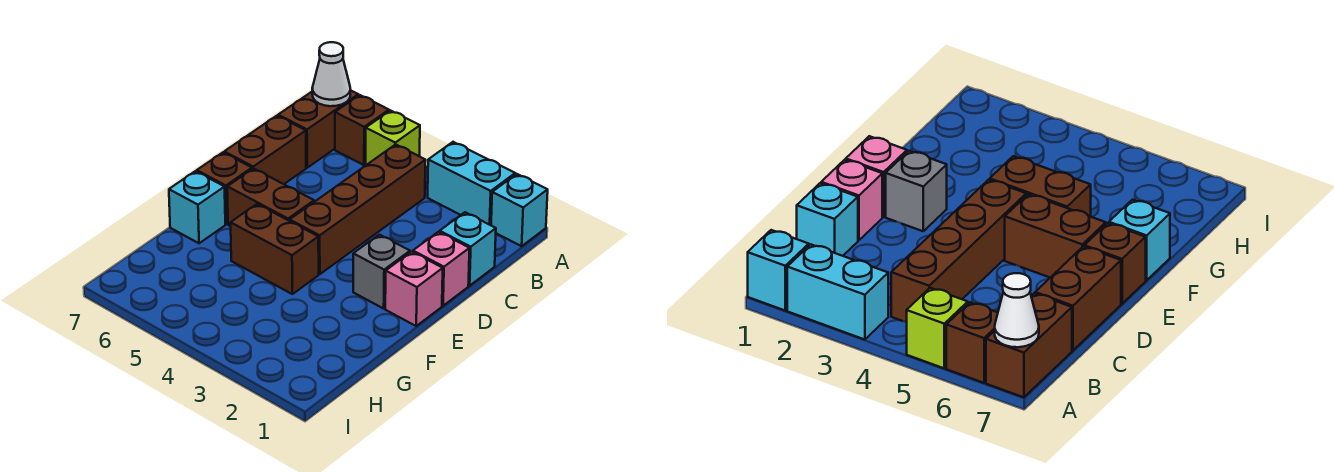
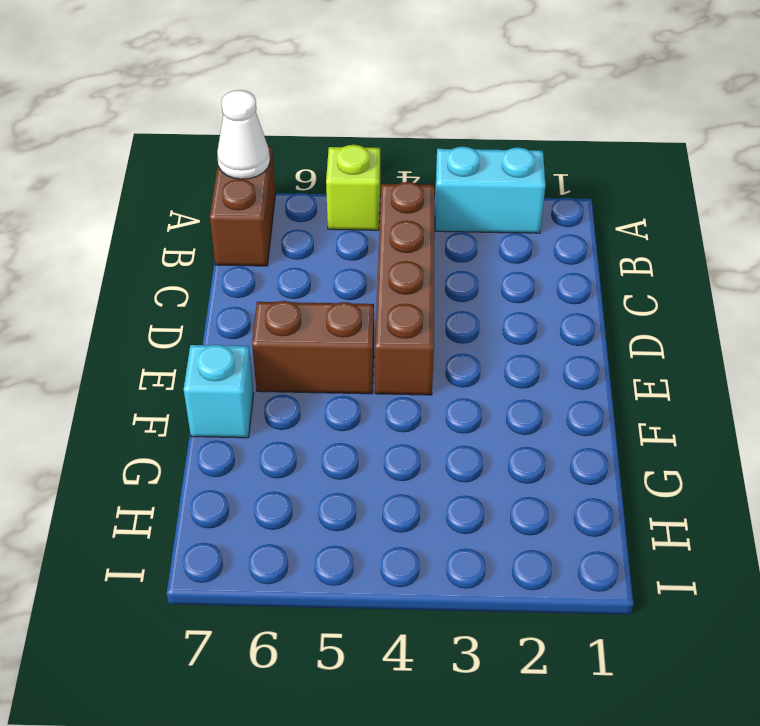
none -> cyan brick A1 level 1
none -> brown brick A6 level 1
none -> cyan brick C1 level 1

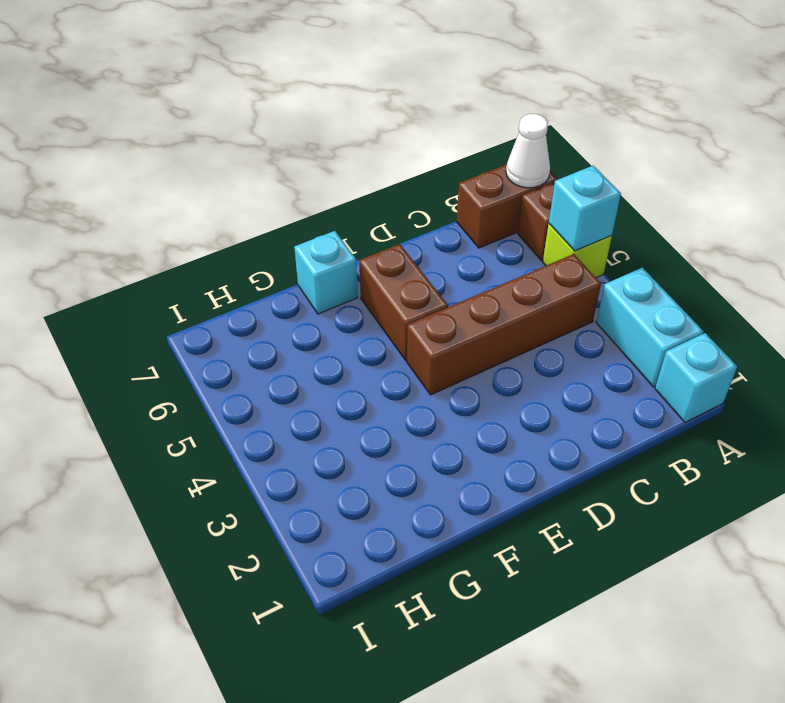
cyan brick A5 level 2 -> cyan brick C1 level 1
none -> brown brick C7:D7 level 1
none -> pink brick D1 level 1
none -> pink brick E1 level 1

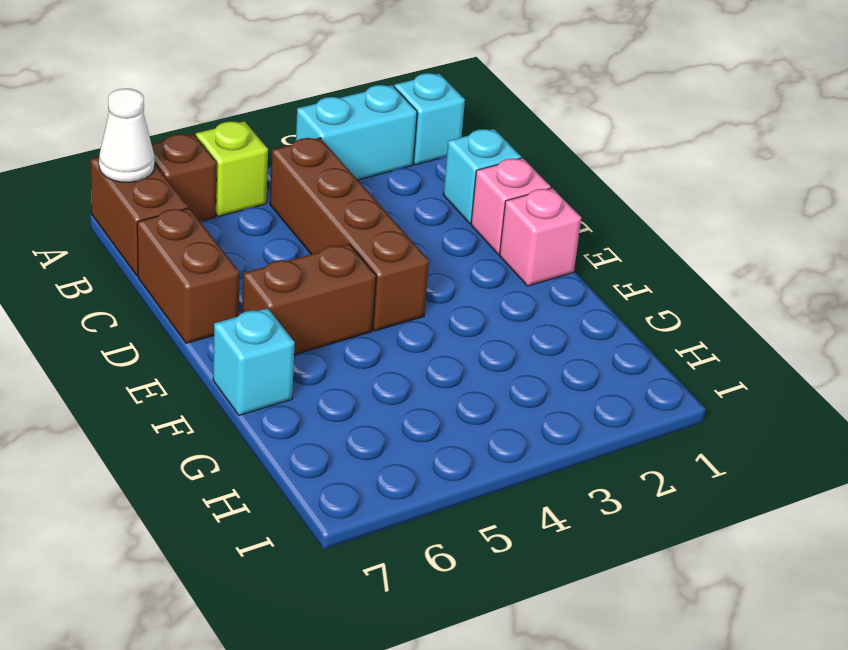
none -> grey brick E2 level 1
none -> brown brick E7 level 1
none -> brown brick F4:F5 level 1

